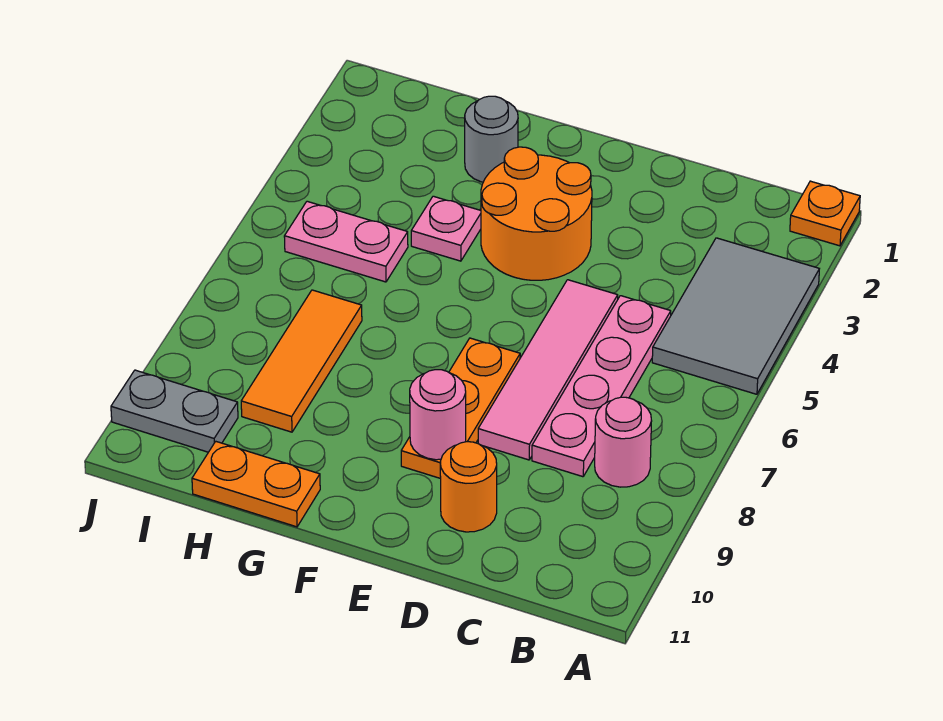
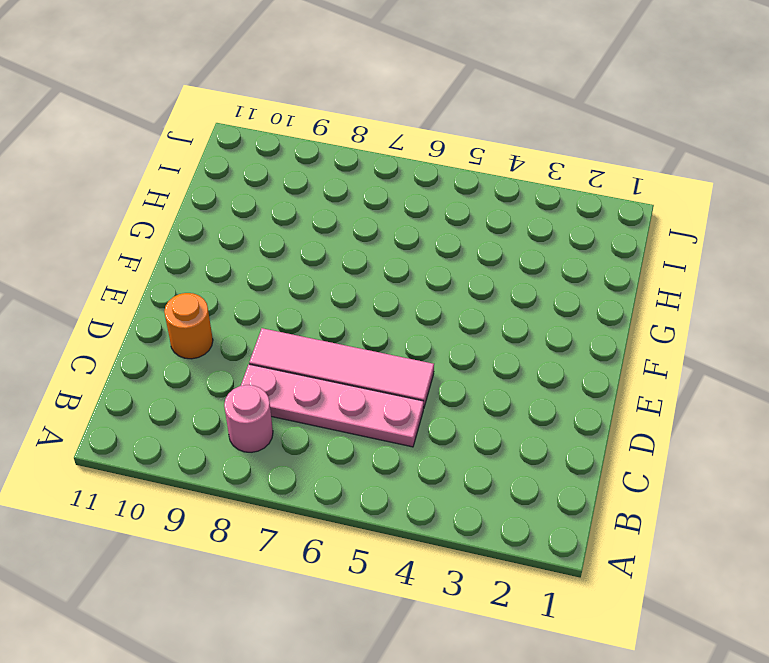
none -> orange plate A1 level 1
none -> grey tile A3:B5 level 1
none -> orange round brick E3:F4 level 1

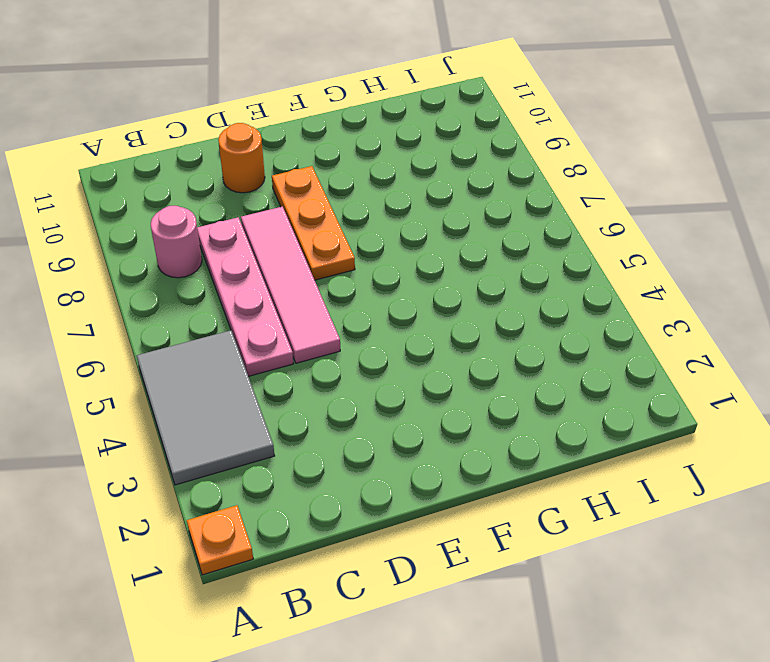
none -> orange round brick E3:F4 level 1
none -> grey round brick G2 level 1
none -> pink plate G4 level 1

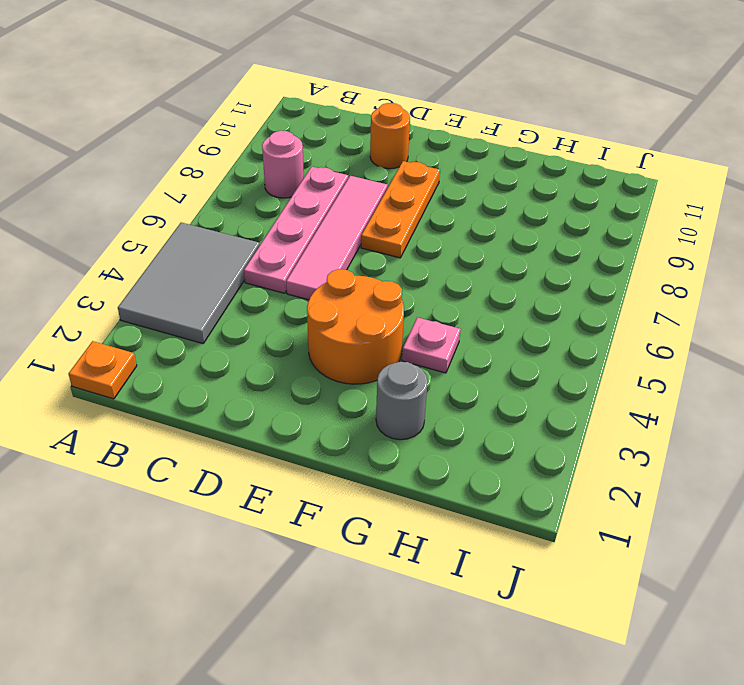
none -> orange plate G11:H11 level 1
none -> pink plate H5:I5 level 1
none -> orange tile H7:H9 level 1

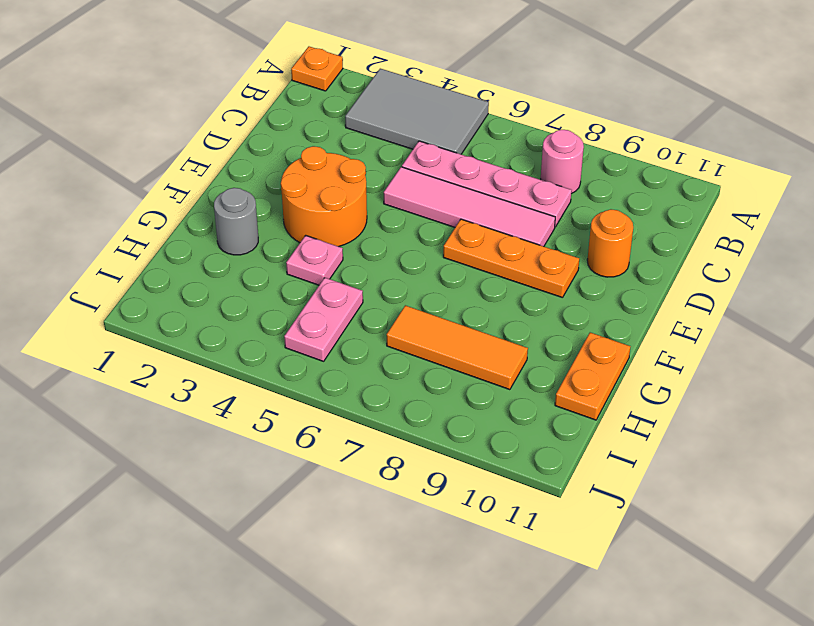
none -> grey plate I10:J10 level 1
none -> pink round brick E9 level 2

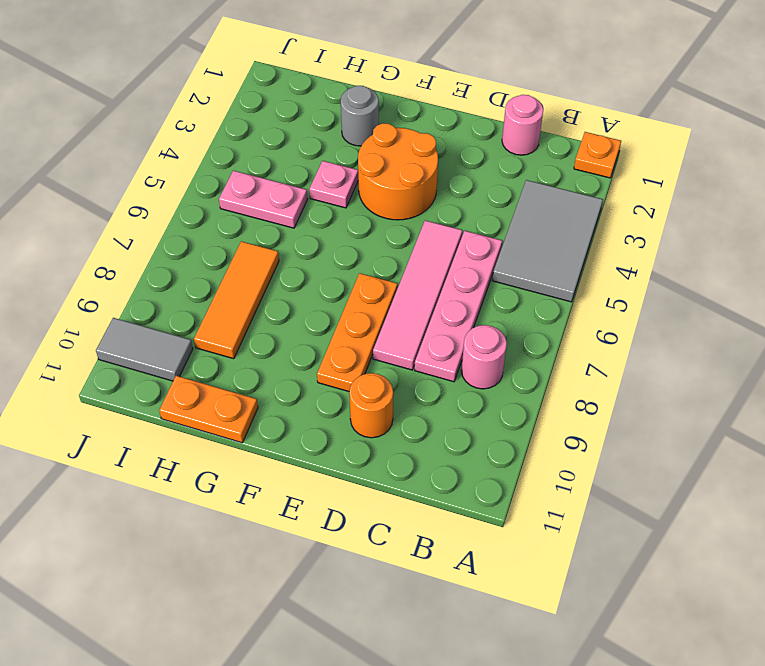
pink round brick C1 level 1 -> pink round brick E9 level 2
grey tile I10:J10 level 1 -> grey plate I10:J10 level 1

